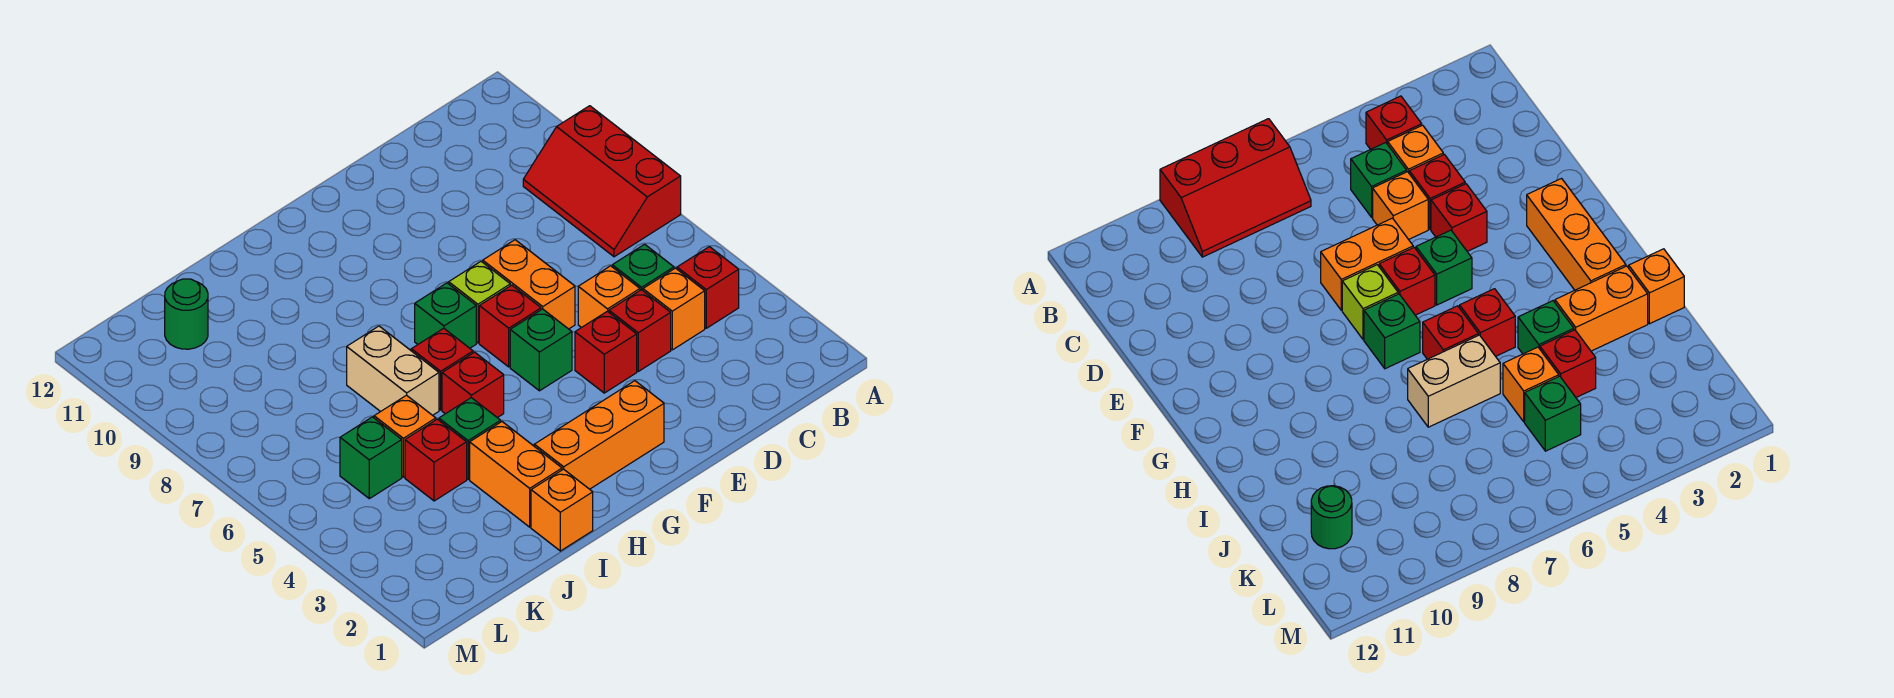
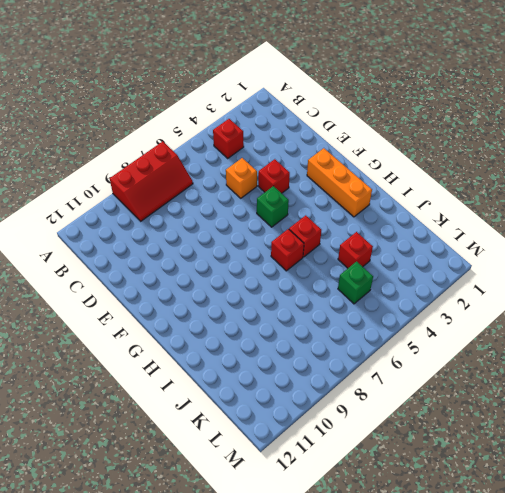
none -> orange brick C4 level 1
none -> green brick C5 level 1
none -> red brick D4 level 1

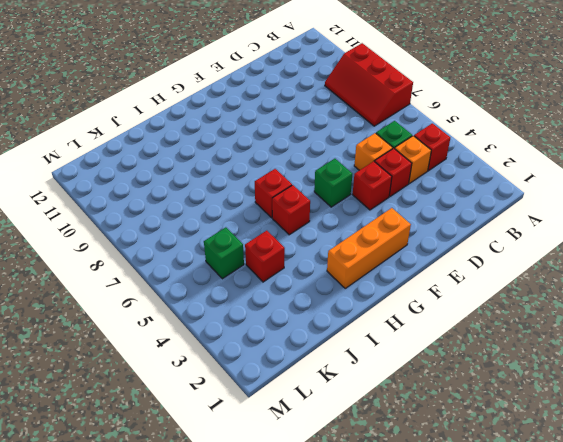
none -> orange brick E6:E7 level 1
none -> red brick F6 level 1
none -> lime brick F7 level 1

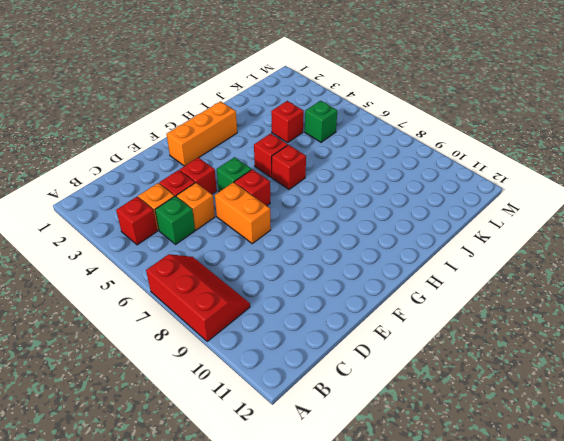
none -> lime brick F7 level 1
none -> green brick G7 level 1
none -> orange brick I1 level 1

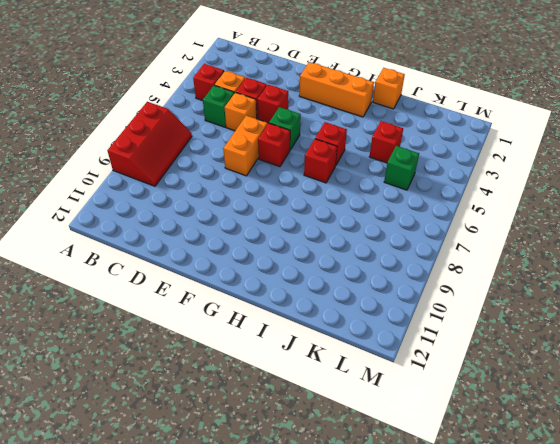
none -> lime brick F7 level 1
none -> green brick G7 level 1
none -> orange brick I2:I3 level 1

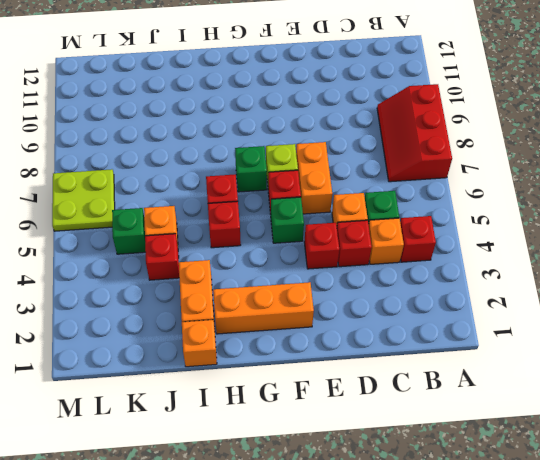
lime plate L6:M7 level 1 -> none
none -> green brick I4 level 1
none -> tan brick I6:I7 level 1
none -> green round brick K11 level 1

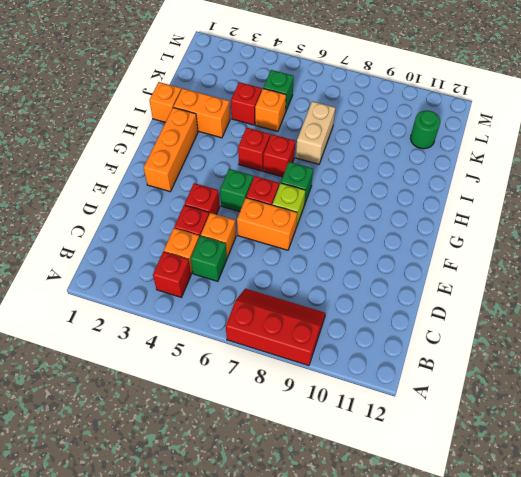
tan brick I7:J7 level 1 -> tan brick I6:I7 level 1
none -> green brick I4 level 1

